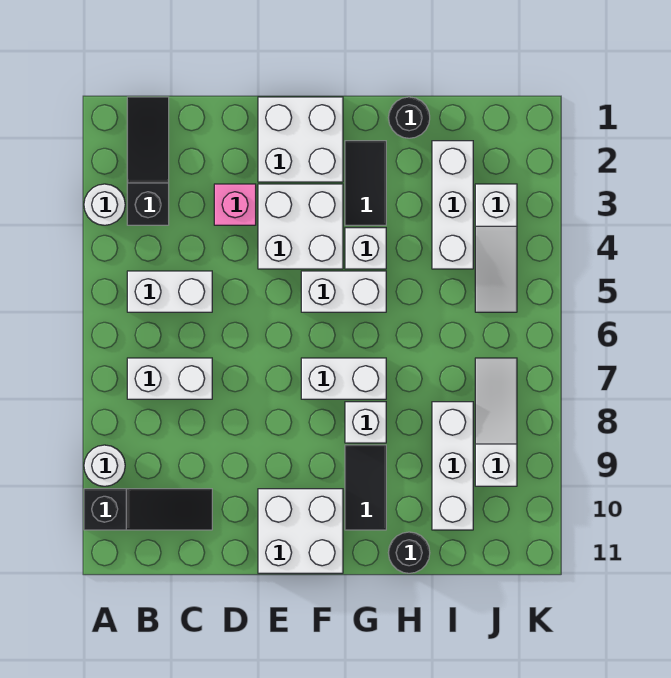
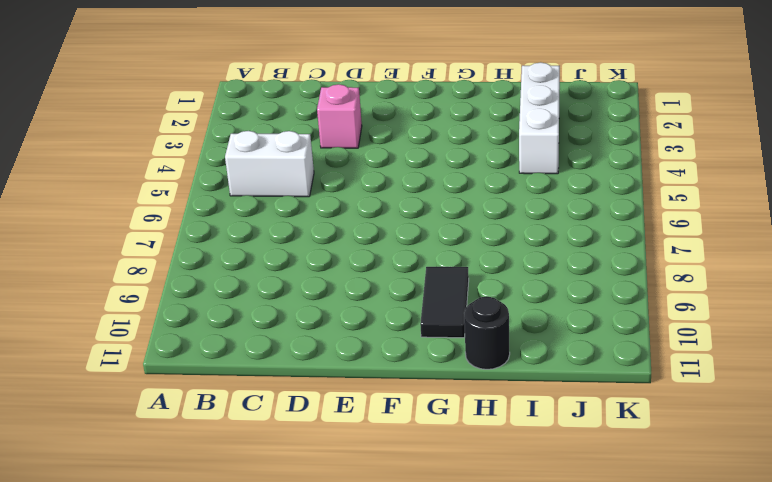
none -> white round brick A3 level 1
none -> white round brick A9 level 1
none -> black slope A10:C10 level 1 top A

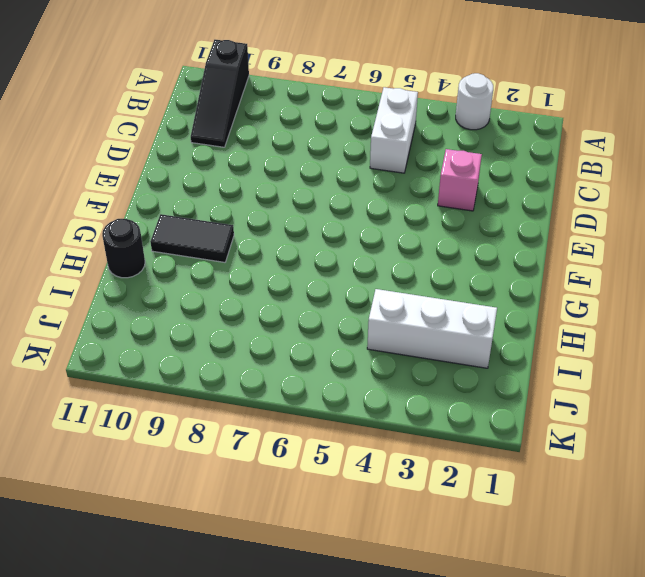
none -> white round brick A9 level 1
none -> black slope B1:B3 level 1 top 3
none -> white brick B7:C7 level 1

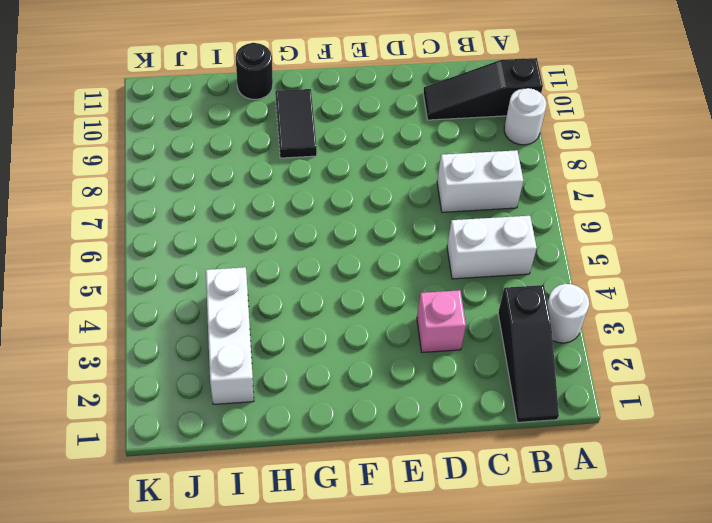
none -> white brick E1:F2 level 1
none -> white brick E3:F4 level 1
none -> white brick E10:F11 level 1

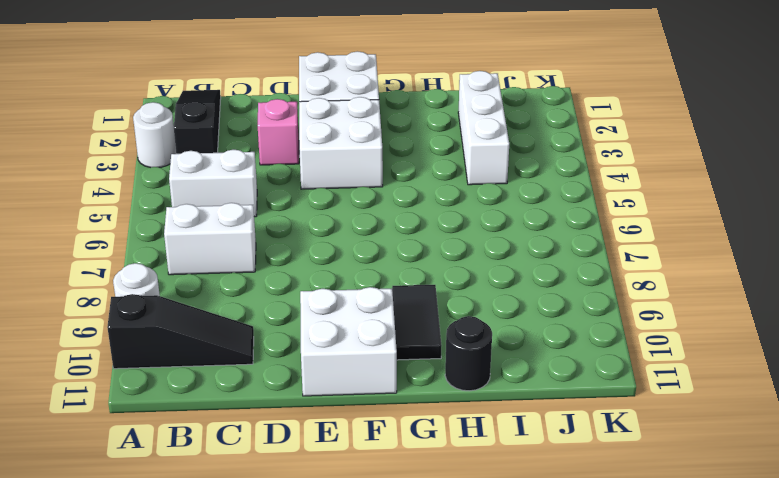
none -> white brick F5:G5 level 1
none -> white brick F7:G7 level 1
none -> black tile G2:G3 level 1

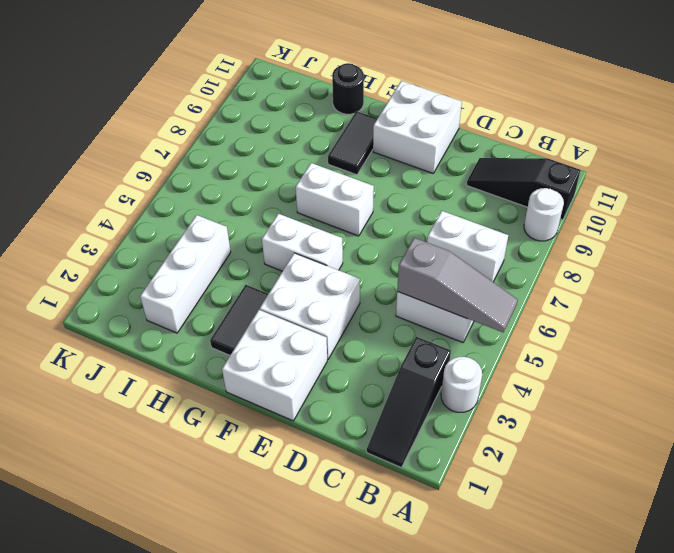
grey slope A5:C5 level 2 top C -> none
none -> pink brick D3 level 1
none -> white brick G4 level 1
none -> white brick G8 level 1

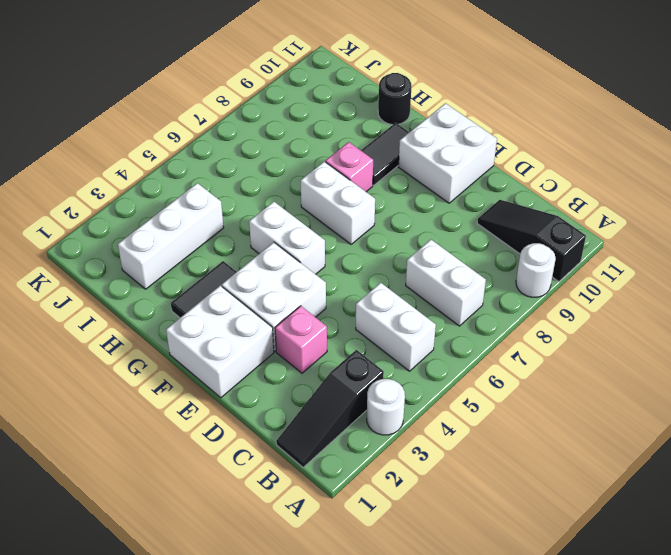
pink brick G8 level 1 -> white brick G8 level 1
none -> white brick G4 level 1
none -> black round brick H1 level 1
none -> white brick I8:I10 level 1

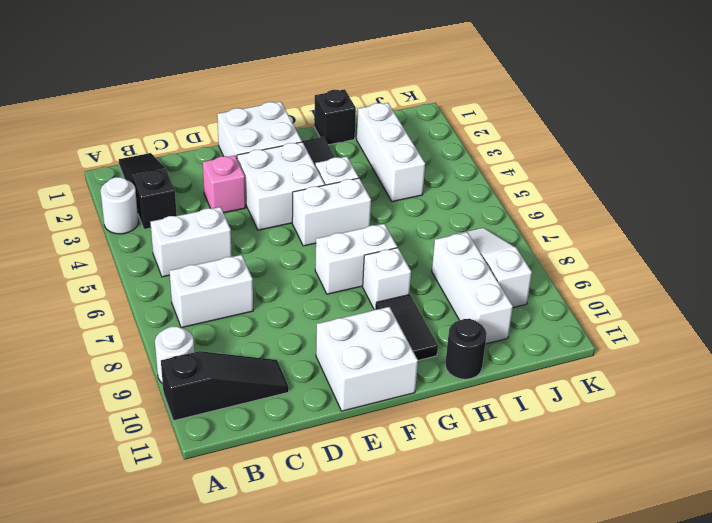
black brick H1 level 1 -> black round brick H1 level 1
none -> white slope J3:J5 level 1 top 3

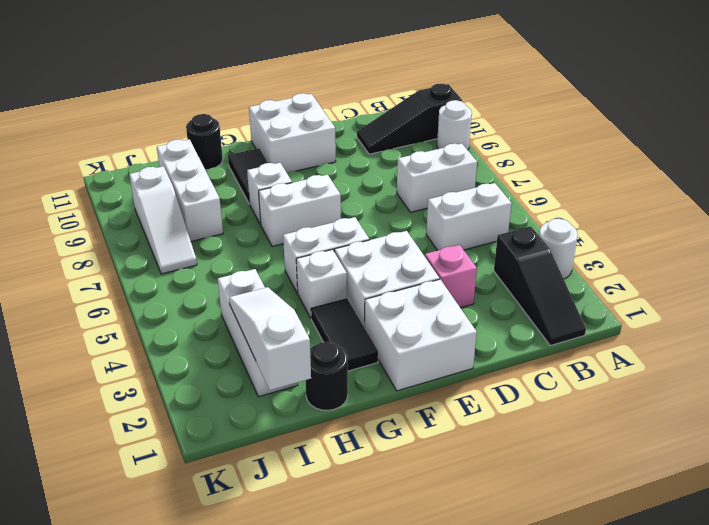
white slope I1:I3 level 2 top 1 -> white slope J3:J5 level 1 top 3

